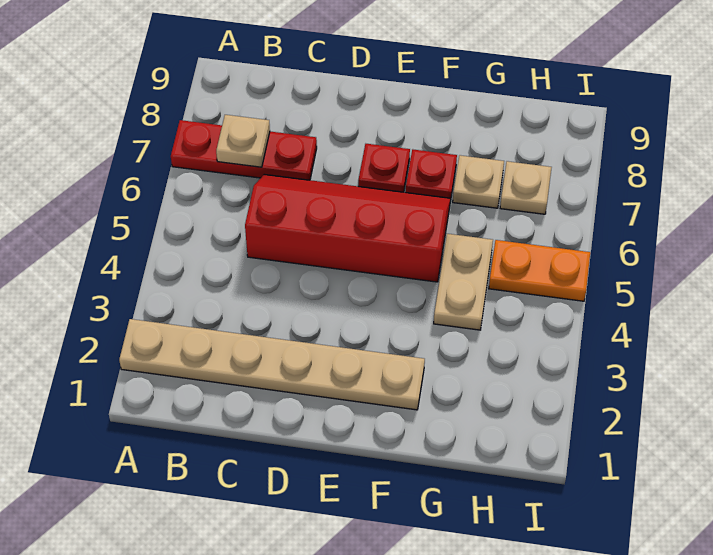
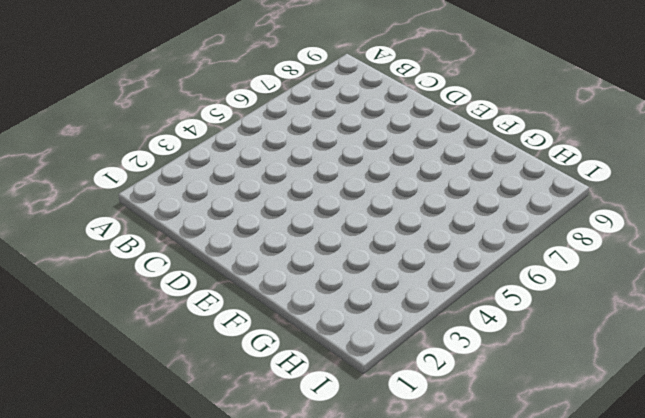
none -> tan plate A2:F2 level 1
none -> red plate A7:C7 level 1

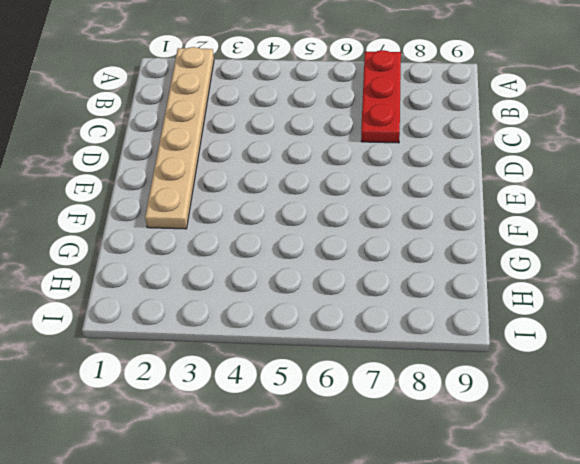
none -> red slope C5:F6 level 1 top 5
none -> red plate E7 level 1

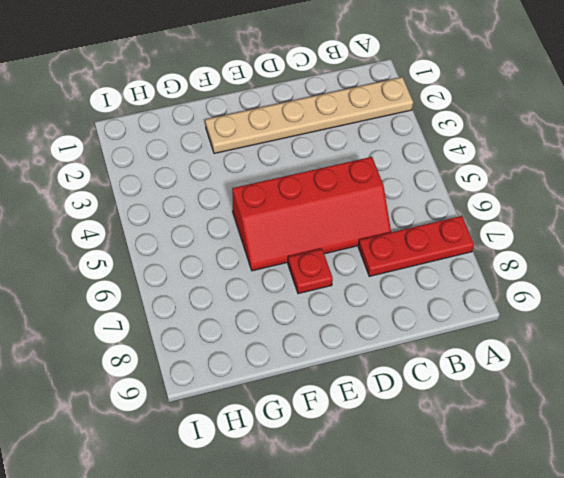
none -> red plate F7 level 1
none -> tan plate G4:G5 level 1

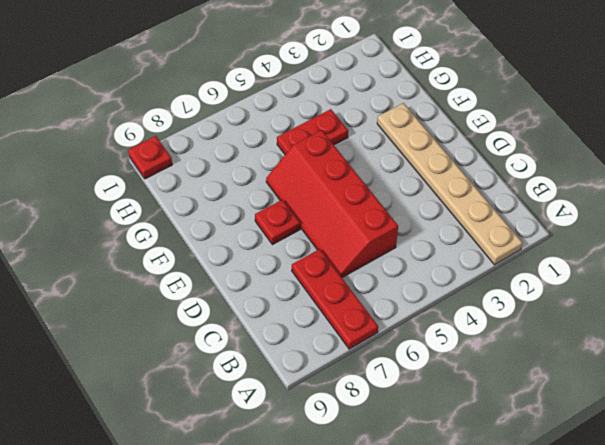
red plate G4:G5 level 1 -> tan plate G4:G5 level 1
red plate I9 level 1 -> red plate F7 level 1
none -> tan plate G7 level 1
none -> orange plate H5:I5 level 1

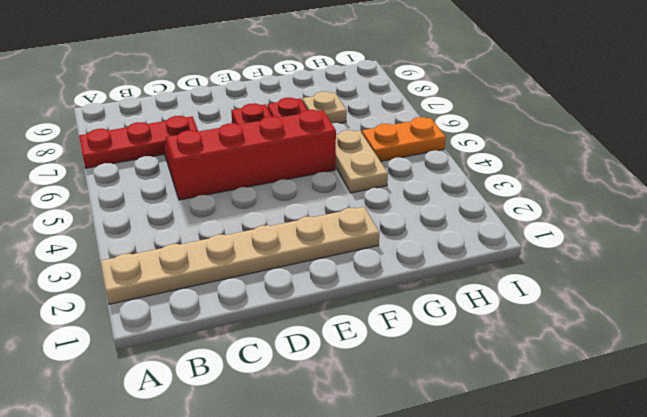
none -> tan plate H7 level 1
none -> tan plate B7 level 2

